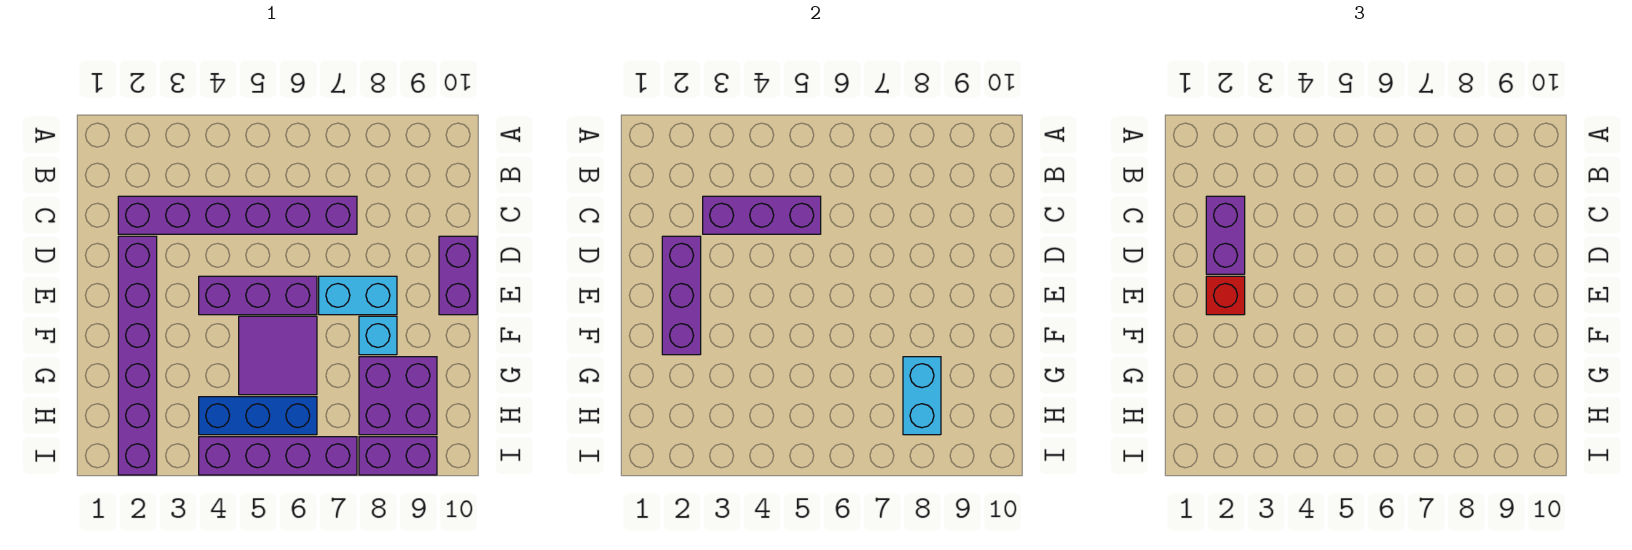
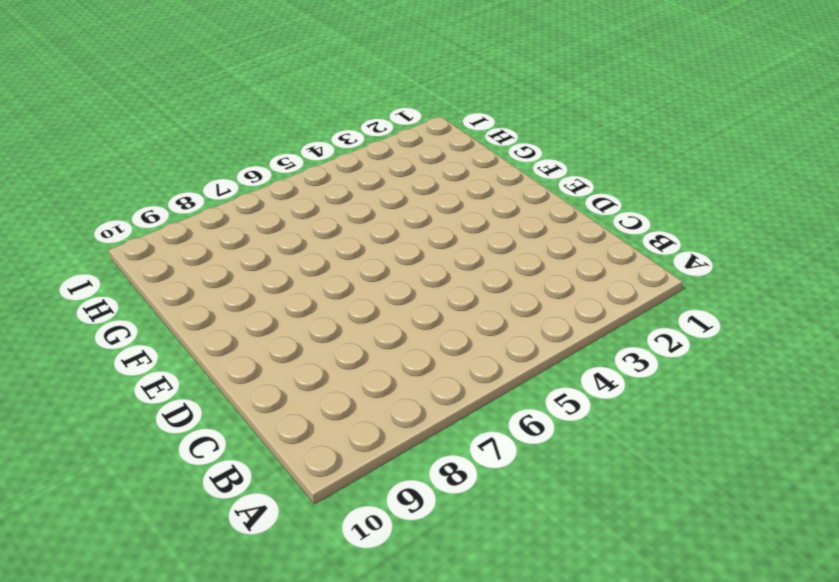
none -> purple brick C2:C7 level 1
none -> purple brick D2:I2 level 1
none -> purple brick D10:E10 level 1

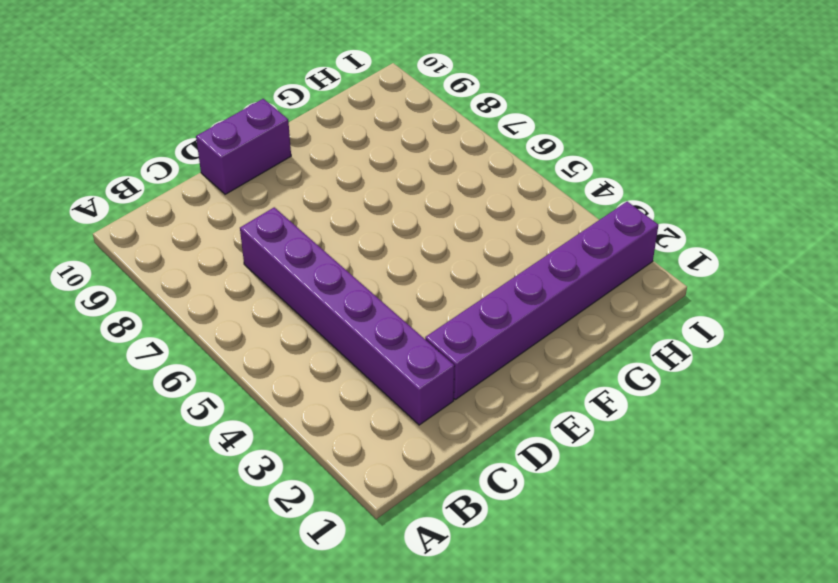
none -> purple brick E4:E6 level 1
none -> cyan brick E7:E8 level 1
none -> purple tile F5:G6 level 1

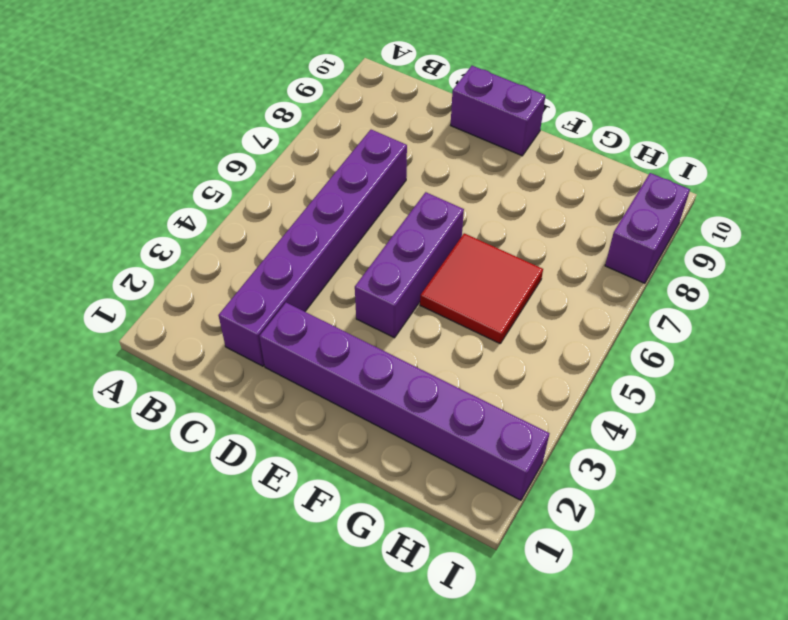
red tile F5:G6 level 1 -> purple tile F5:G6 level 1
none -> cyan brick E7:E8 level 1
none -> cyan brick F8 level 1
none -> purple brick G8:H9 level 1

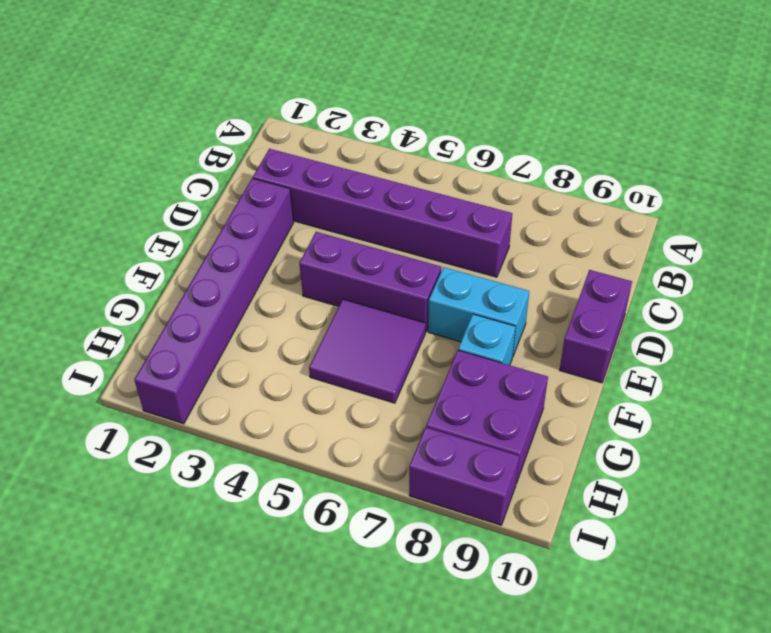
none -> blue brick H4:H6 level 1
none -> purple brick I4:I7 level 1
none -> purple brick C3:C5 level 2

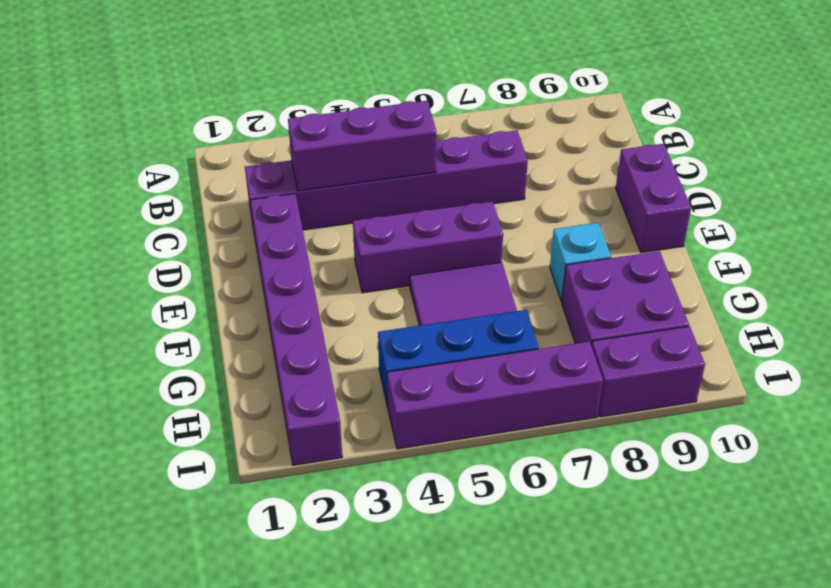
none -> cyan brick E7:E8 level 1
none -> purple brick D2:F2 level 2
none -> cyan brick G8:H8 level 2

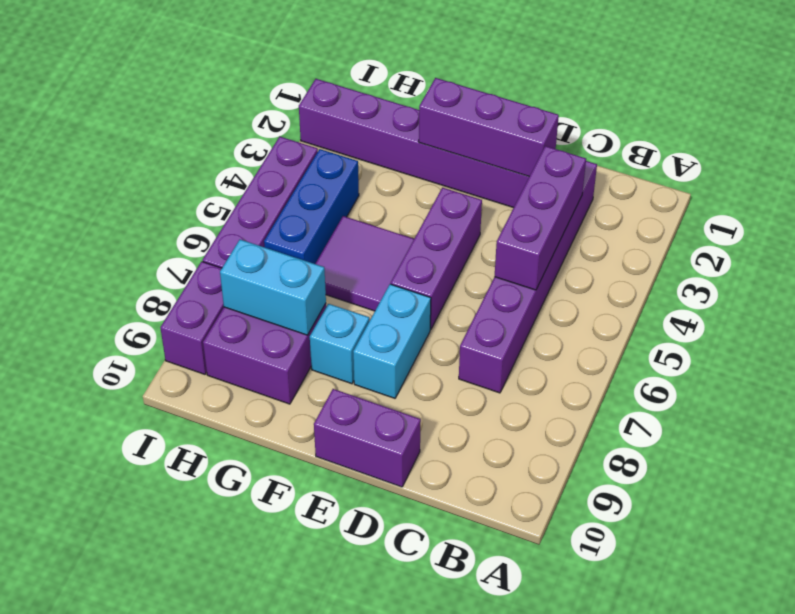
none -> purple brick C2:D2 level 3
none -> red brick E2 level 3

